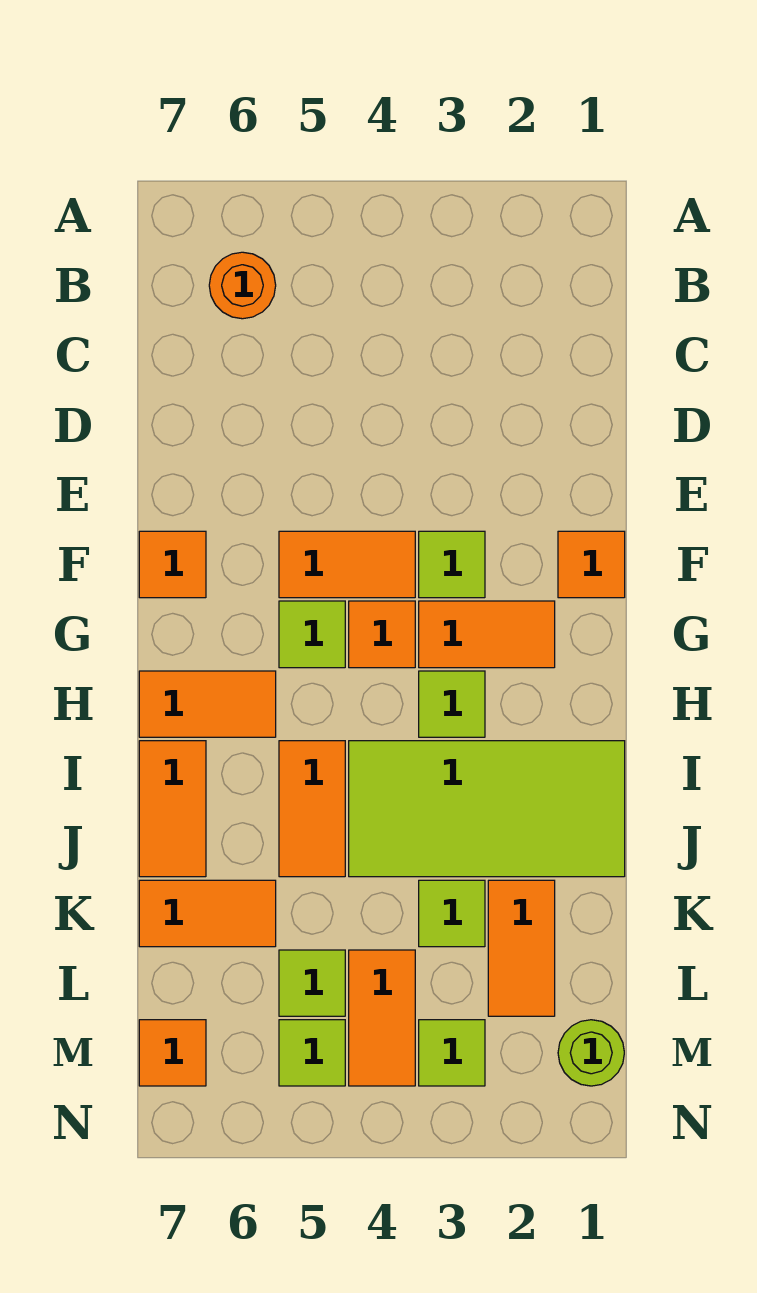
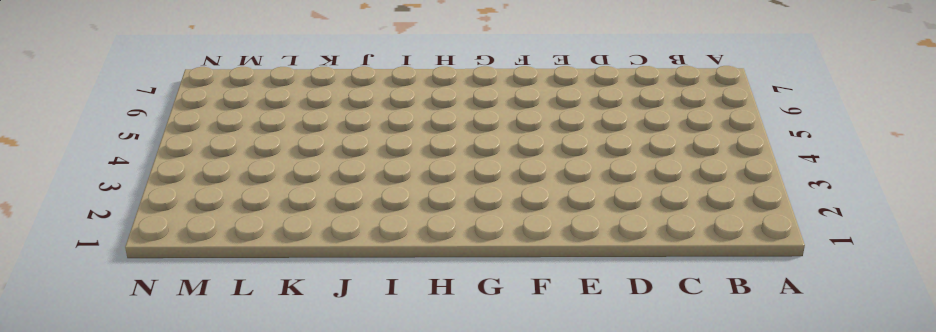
none -> orange round brick B6 level 1
none -> orange tile F1 level 1
none -> lime tile F3 level 1

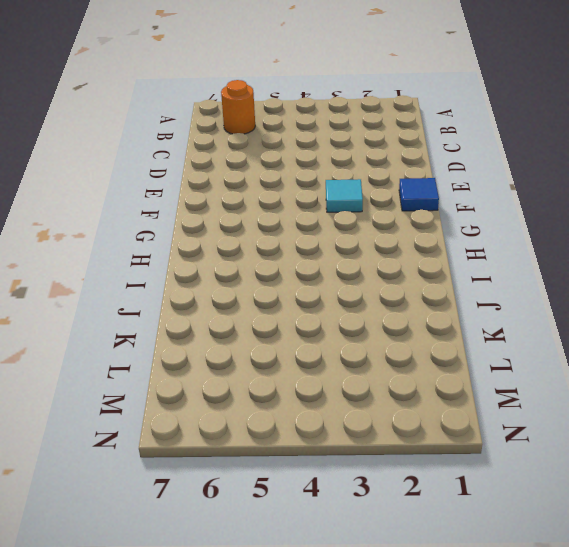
blue tile F1 level 1 -> orange tile F1 level 1
cyan tile F3 level 1 -> lime tile F3 level 1
none -> orange tile F4:F5 level 1
none -> orange tile F7 level 1
none -> orange tile G2:G3 level 1

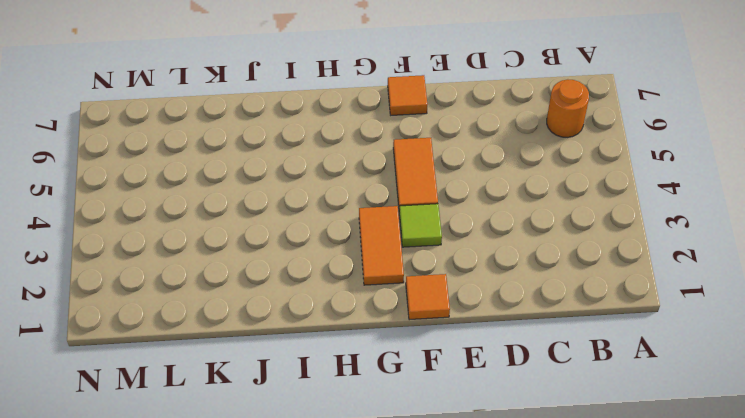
none -> orange tile G4 level 1
none -> lime tile G5 level 1
none -> lime tile H3 level 1

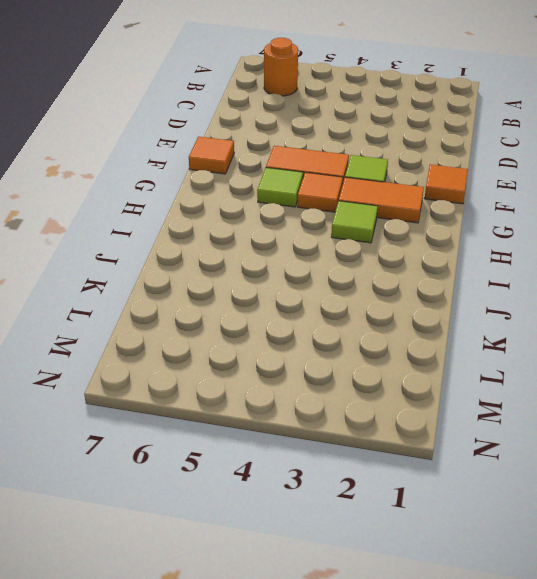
none -> orange tile H6:H7 level 1
none -> lime tile I1:J4 level 1
none -> orange tile I5:J5 level 1

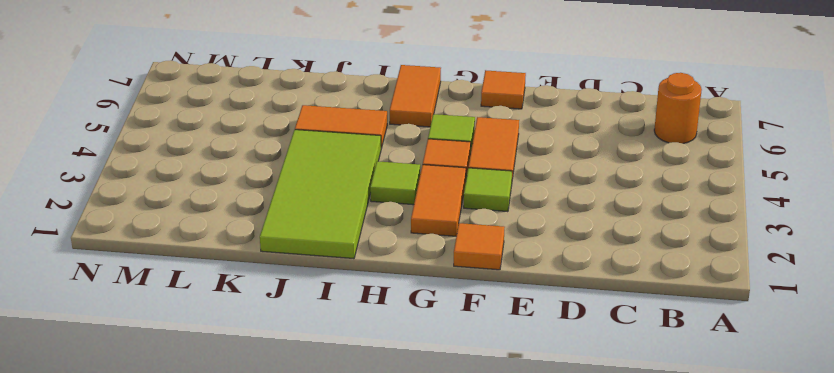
none -> orange tile I7:J7 level 1
none -> orange tile K2:L2 level 1
none -> lime tile K3 level 1

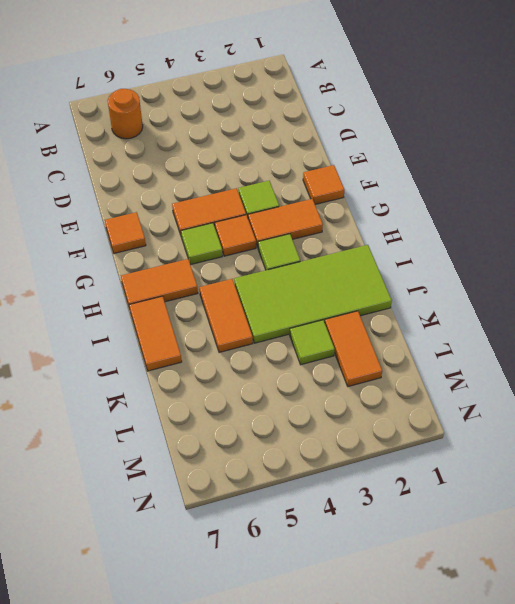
none -> orange tile K6:K7 level 1
none -> orange tile L4:M4 level 1
none -> lime tile L5 level 1

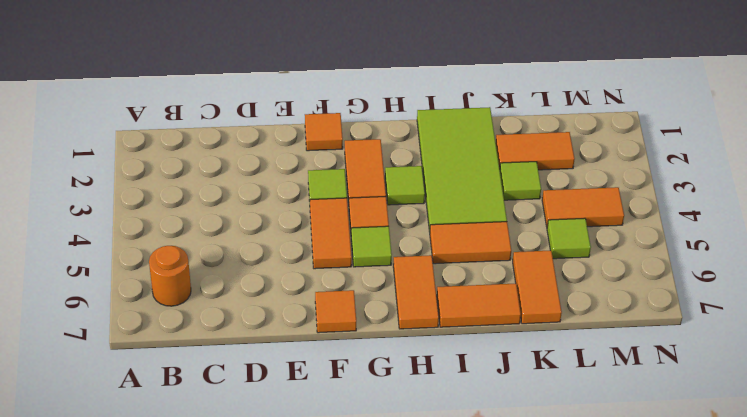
none -> lime round brick M1 level 1
none -> lime tile M3 level 1
none -> lime tile M5 level 1

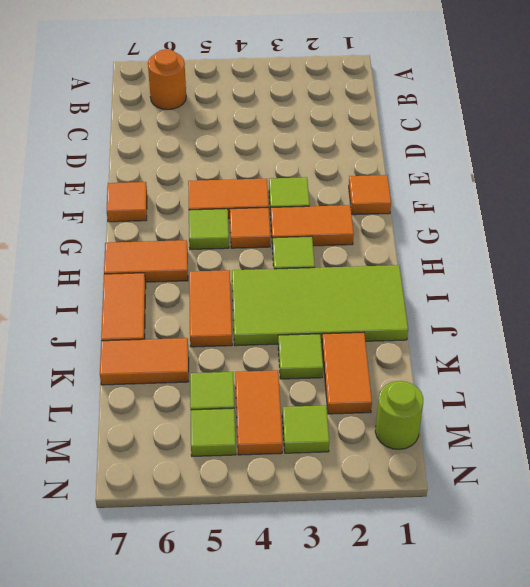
none -> orange tile M7 level 1

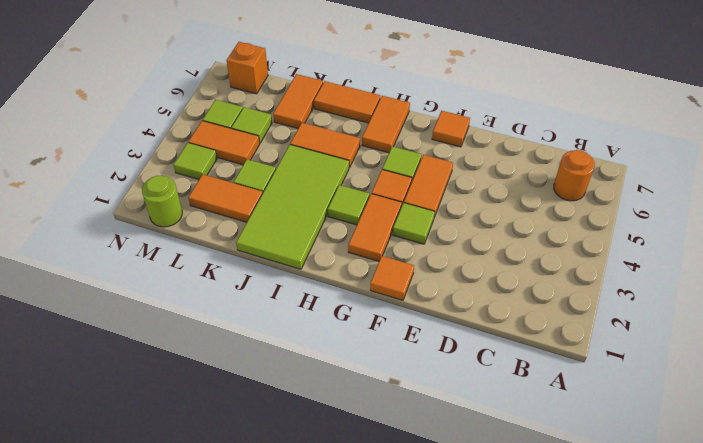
orange brick M7 level 1 -> orange tile M7 level 1

